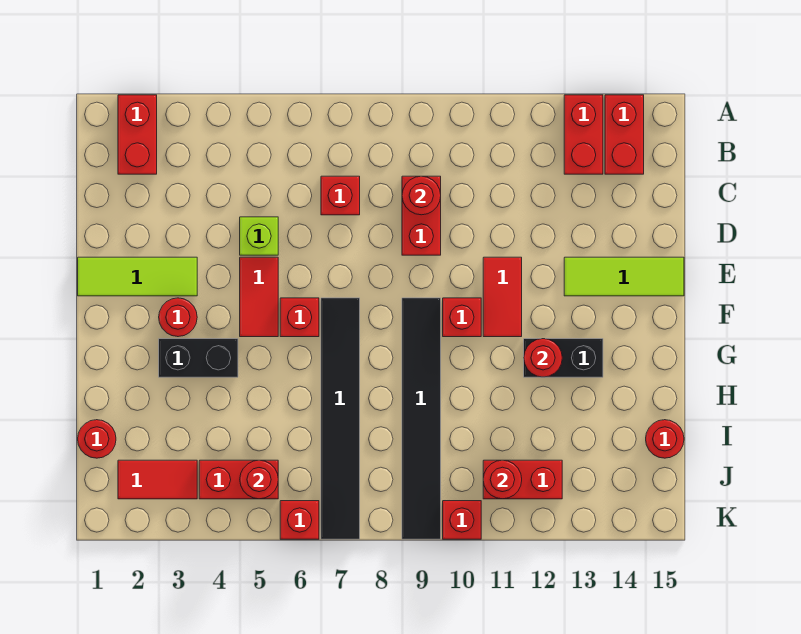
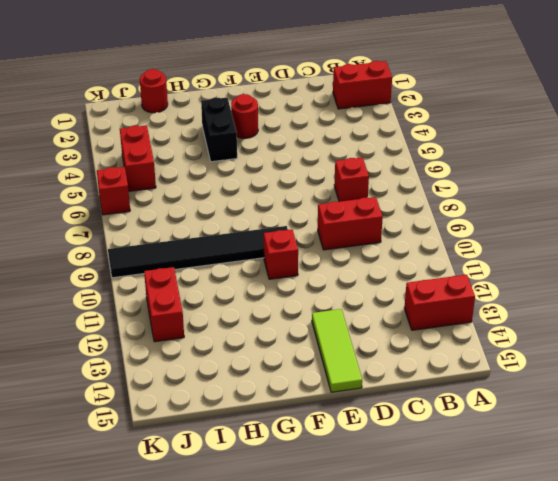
none -> red brick A14:B14 level 1
none -> lime brick D5 level 1
none -> lime tile E1:E3 level 1

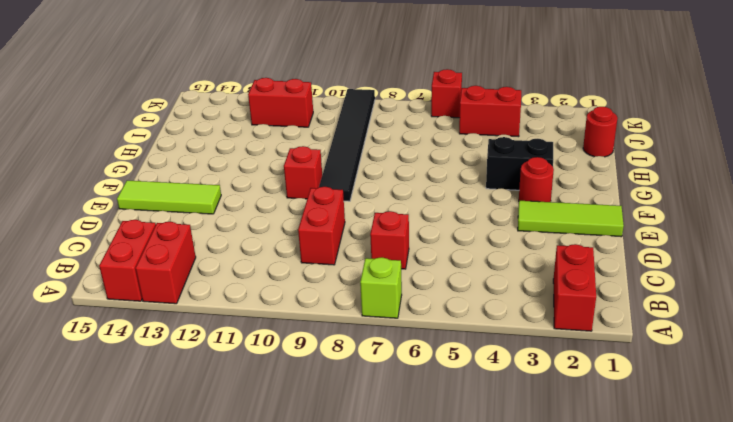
lime brick A7 level 1 -> lime brick D5 level 1
none -> red tile E5:F5 level 1
none -> red tile E11:F11 level 1
none -> red brick F6 level 1

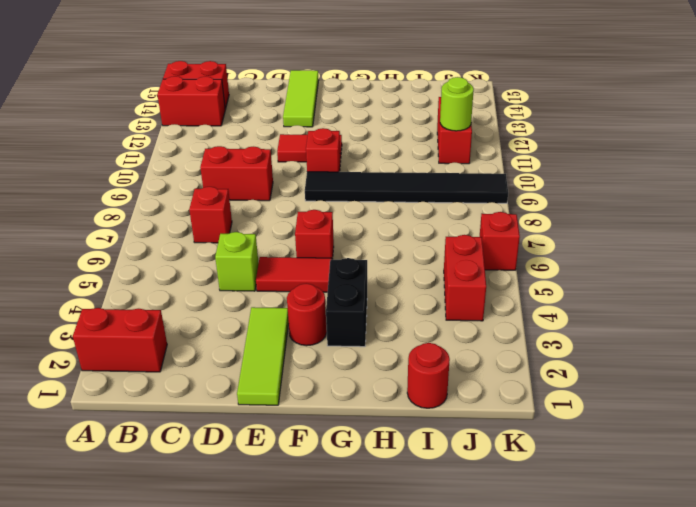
lime round brick J11 level 2 -> red round brick J11 level 2
none -> black tile F7:K7 level 1
none -> black brick G12:G13 level 1
none -> red round brick I15 level 1

